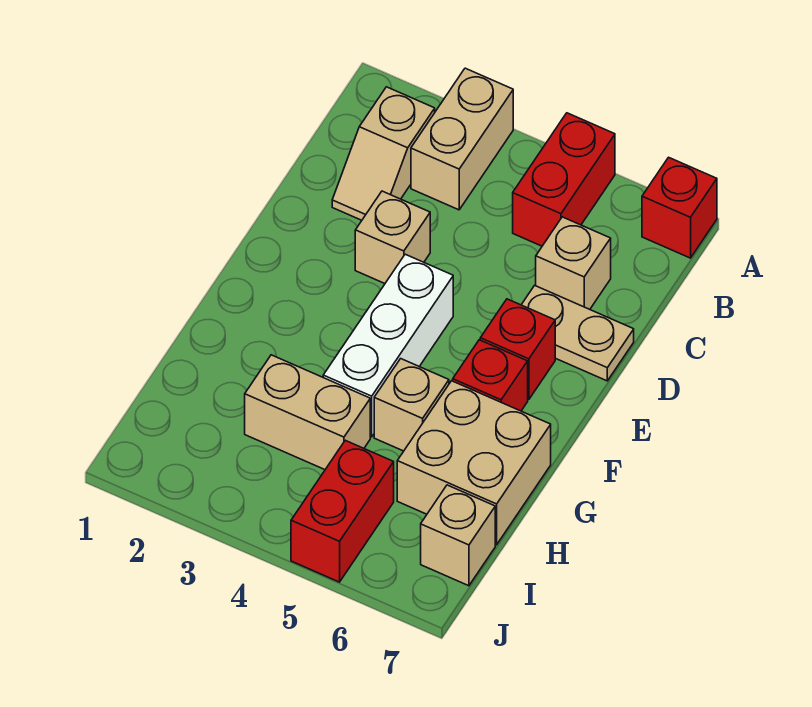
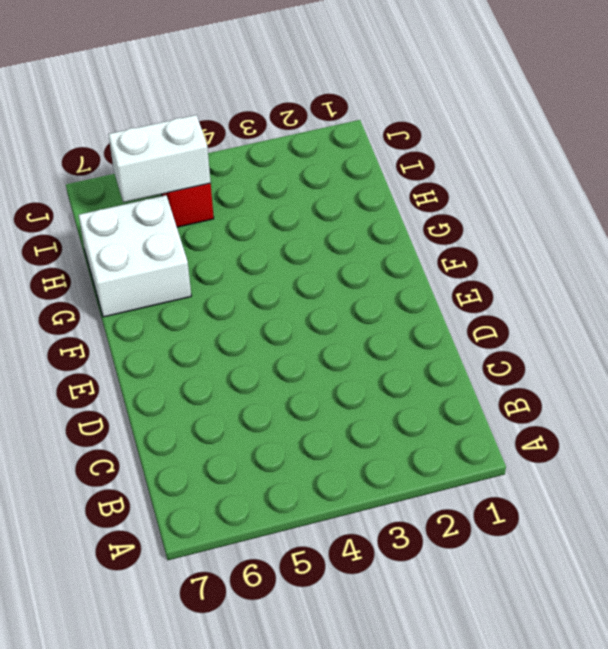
white brick G6:H7 level 1 -> tan brick G6:H7 level 1
white brick I5:I6 level 2 -> none
none -> tan brick A3:B3 level 1
none -> red brick A5:B5 level 1
none -> red brick A7 level 1

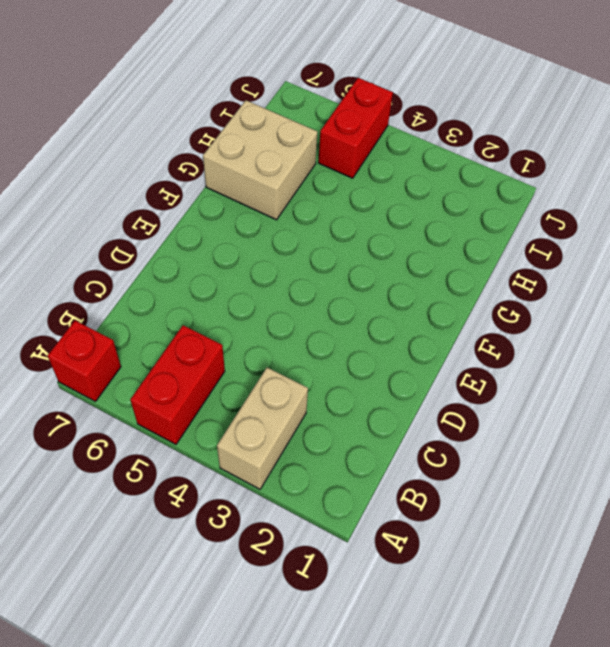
none -> tan slope B2:C2 level 1 top B
none -> tan brick C6 level 1
none -> tan brick D3 level 1

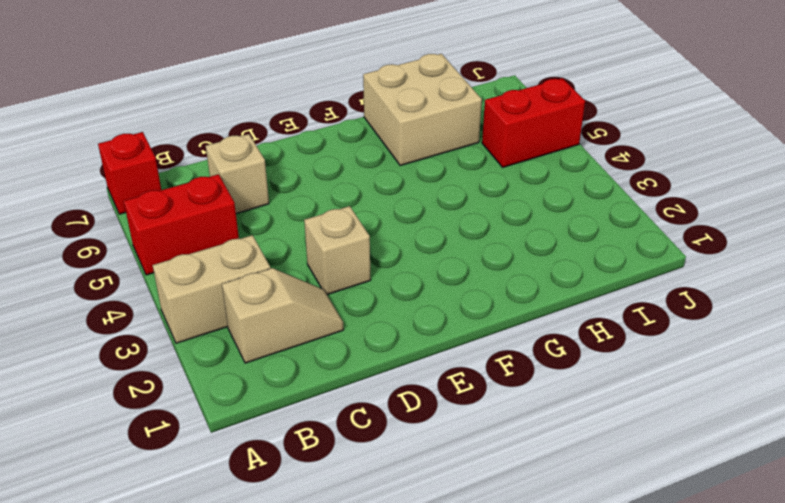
none -> tan plate D6:D7 level 1
none -> white brick E4:G4 level 1
none -> red brick E6 level 1

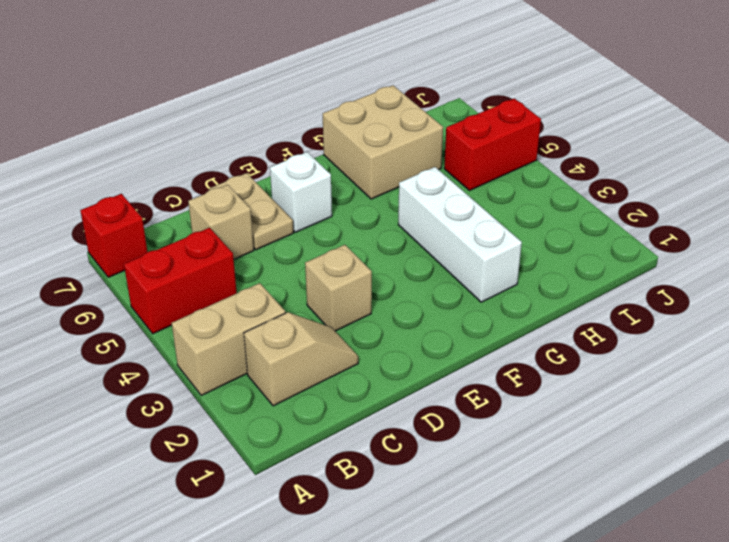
white brick E6 level 1 -> red brick E6 level 1
white brick G2:G4 level 1 -> white brick E4:G4 level 1
none -> red brick F6 level 1
none -> tan brick G5 level 1
none -> tan brick H3:H4 level 1

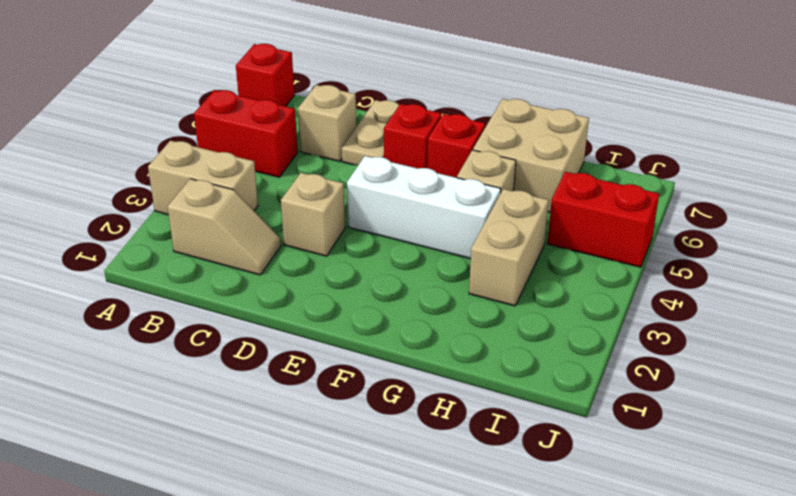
none -> tan brick I7 level 1

